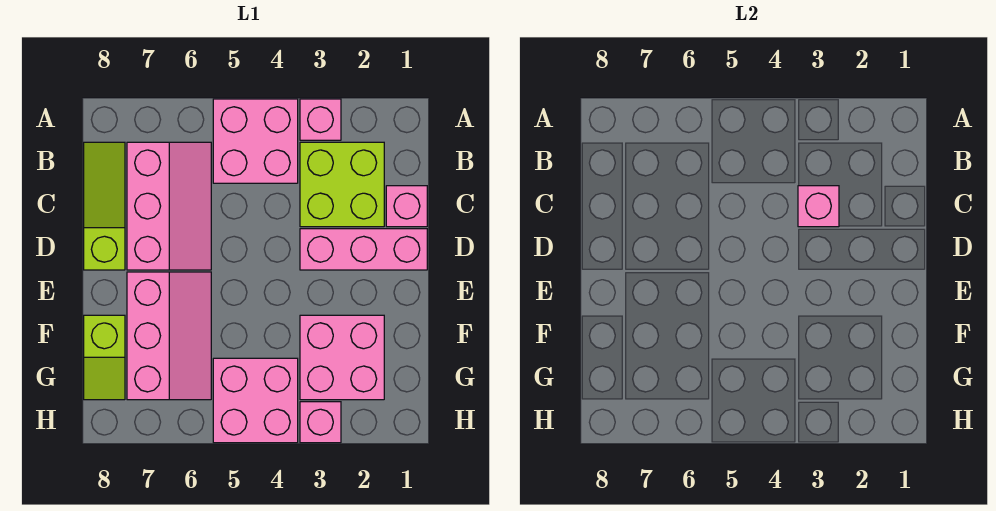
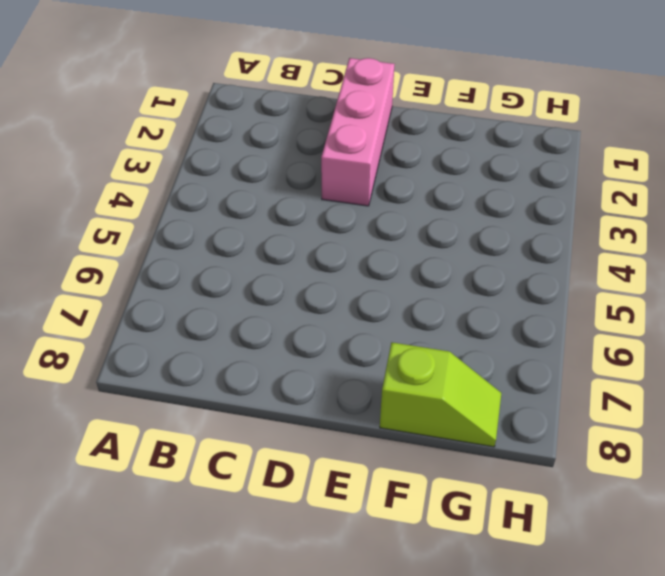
none -> pink brick A3 level 1
none -> pink brick A4:B5 level 1
none -> lime brick B2:C3 level 1

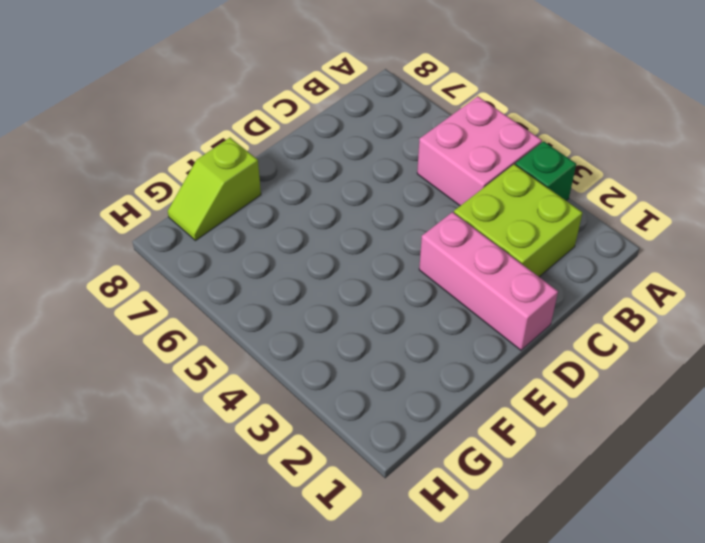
green brick A3 level 1 -> pink brick A3 level 1
none -> pink slope B6:D7 level 1 top 7
none -> lime slope B8:D8 level 1 top D
none -> pink brick C1 level 1

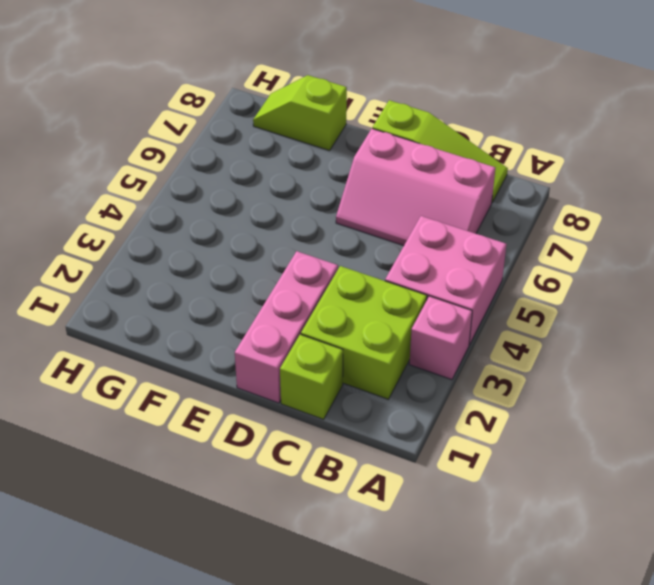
lime brick C1 level 1 -> pink brick C1 level 1
none -> pink slope E6:G7 level 1 top 7
none -> pink brick F2:G3 level 1
none -> pink brick G4:H5 level 1

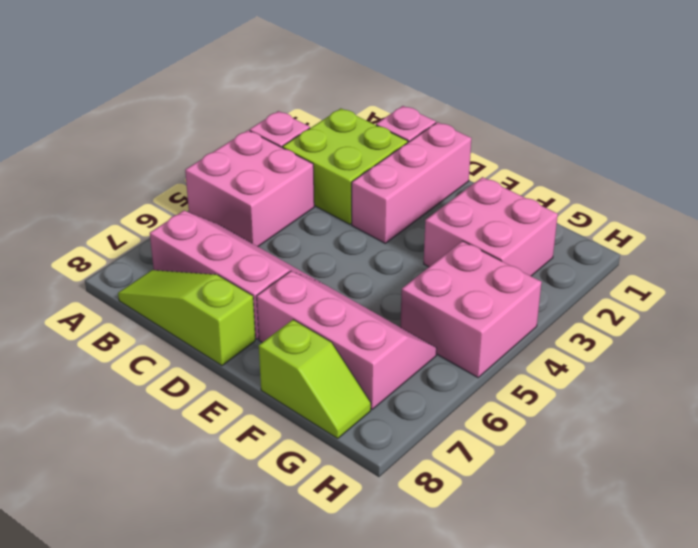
none -> pink brick H3 level 1
none -> pink brick C3 level 2

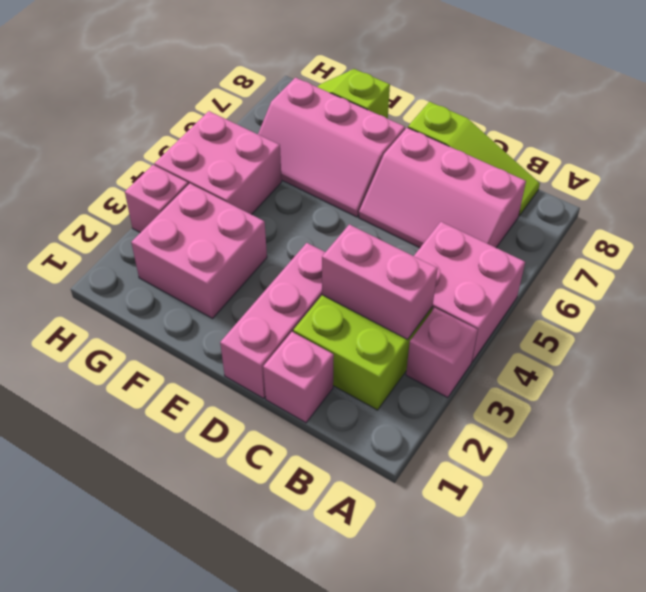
pink brick B3:C3 level 2 -> pink brick C3 level 2

